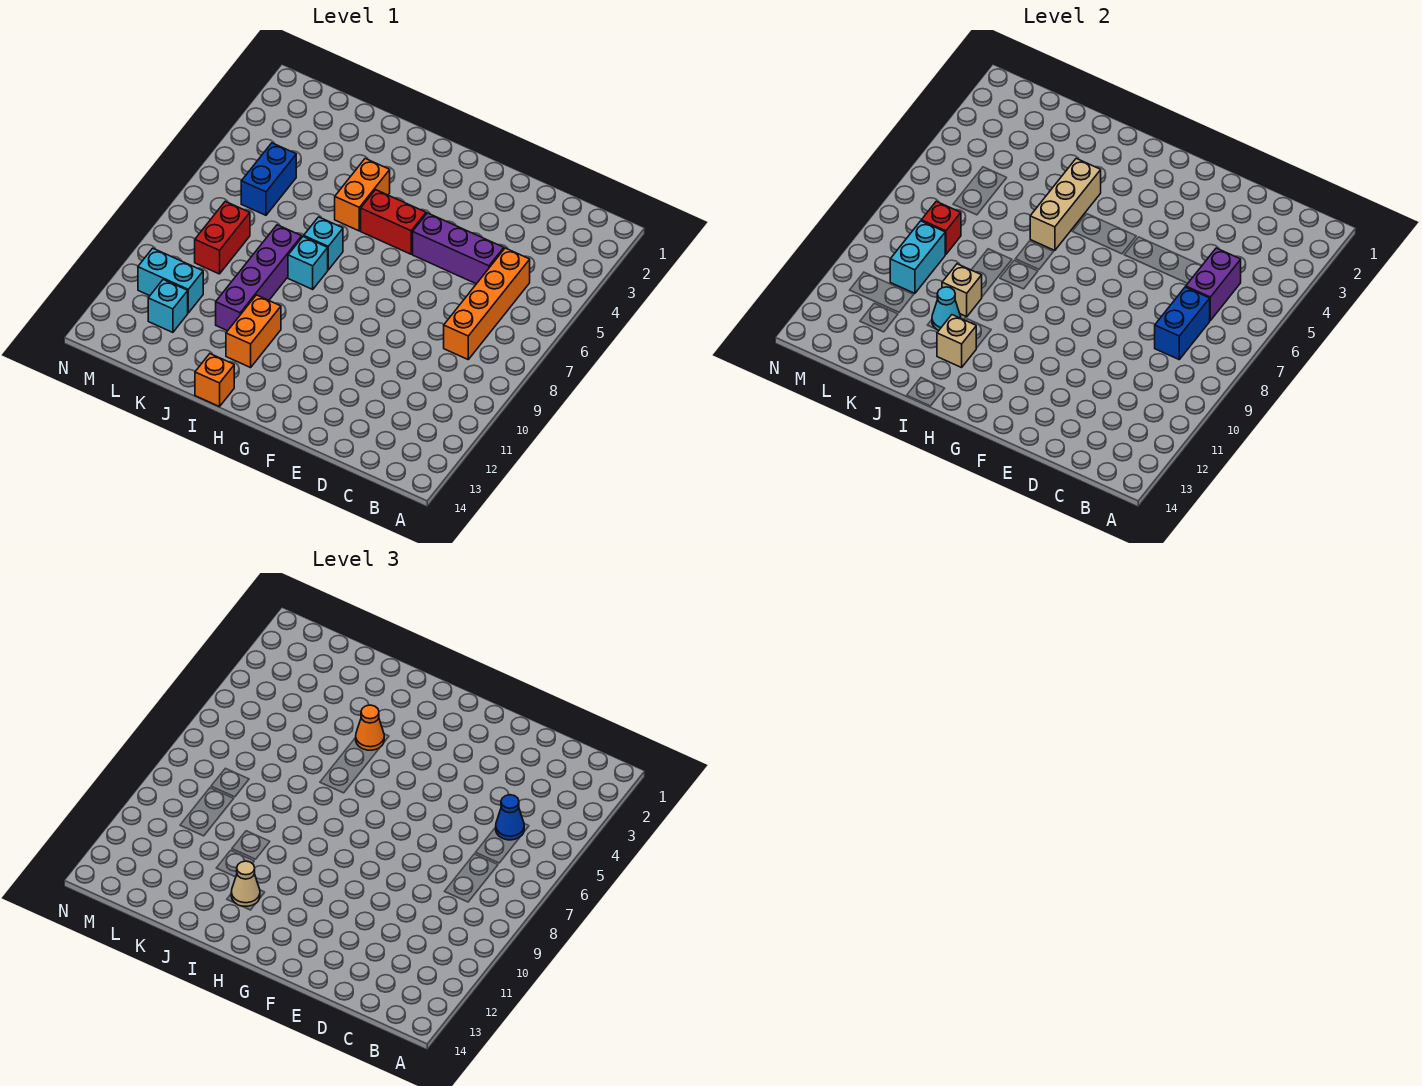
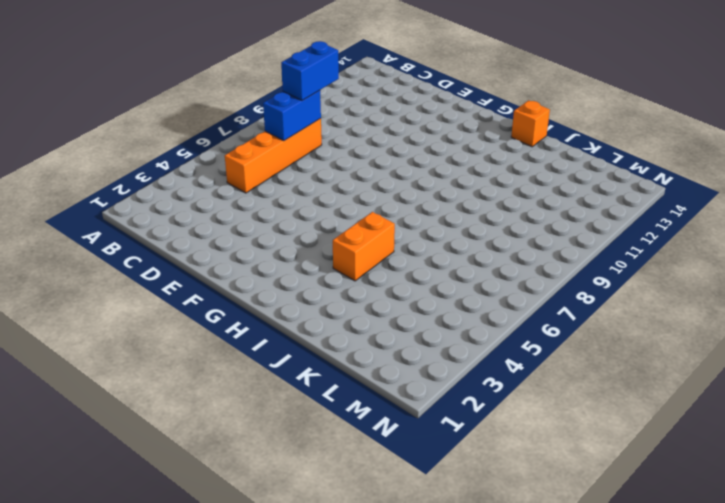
blue brick C8:C9 level 3 -> blue brick L5:L6 level 1
none -> purple brick D5:F5 level 1
none -> red brick G5:H5 level 1
none -> cyan brick I7 level 1

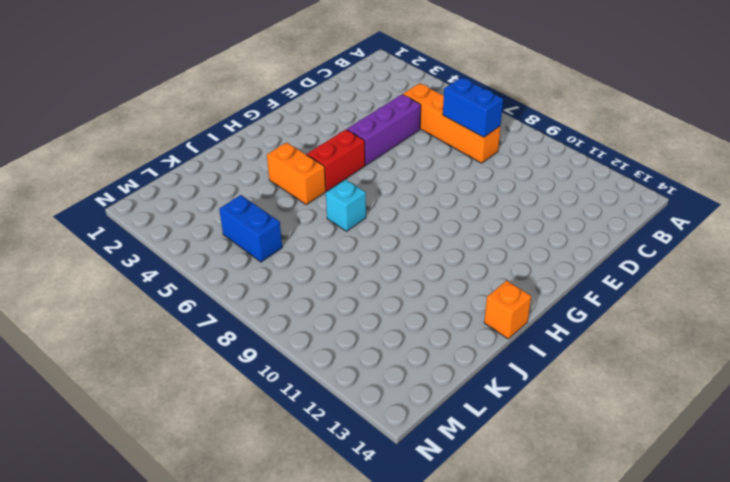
none -> cyan brick I8 level 1
none -> orange brick I11:I12 level 1
none -> purple brick J8:J11 level 1

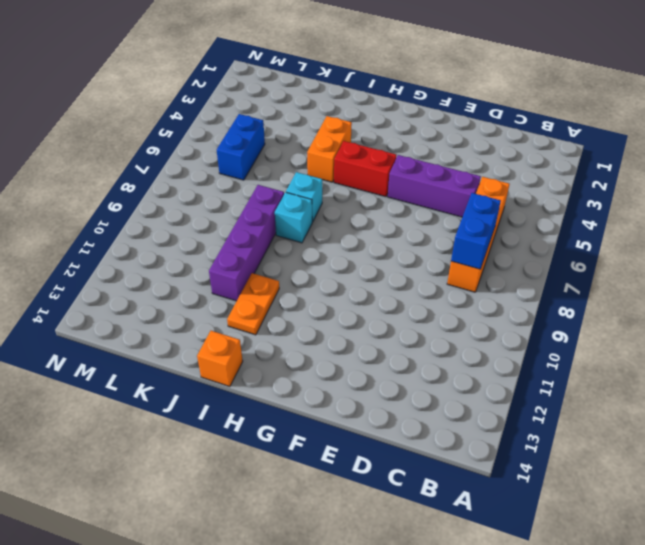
orange plate I11:I12 level 1 -> orange brick I11:I12 level 1
none -> red brick L8:L9 level 1
none -> cyan brick L11:M11 level 1
none -> cyan brick L12 level 1

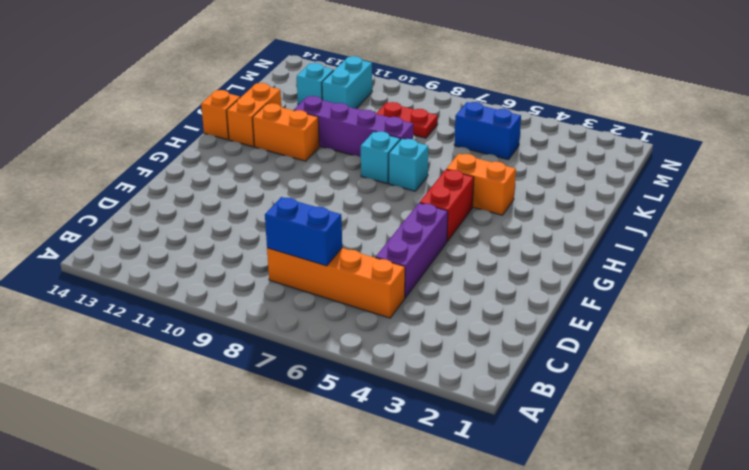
orange brick I13:J13 level 1 -> none
red plate L8:L9 level 1 -> red brick L8:L9 level 1
none -> purple brick C5:C6 level 2
none -> tan brick I4:I6 level 2
none -> tan brick I12 level 2

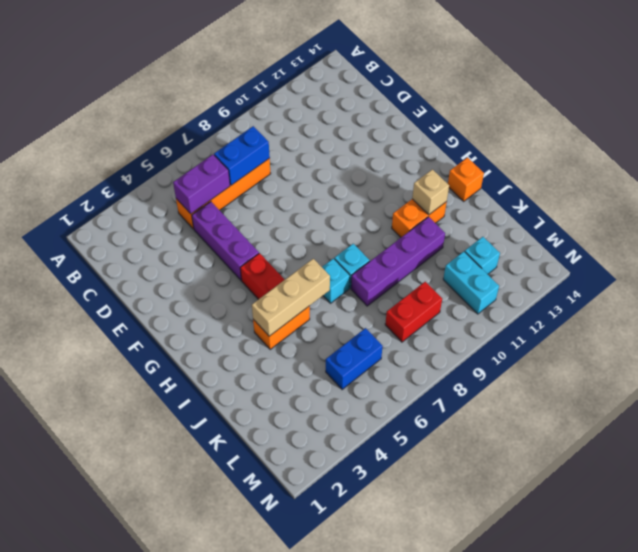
none -> tan brick J10 level 2
none -> cyan cone J11 level 2
none -> red brick L8 level 2

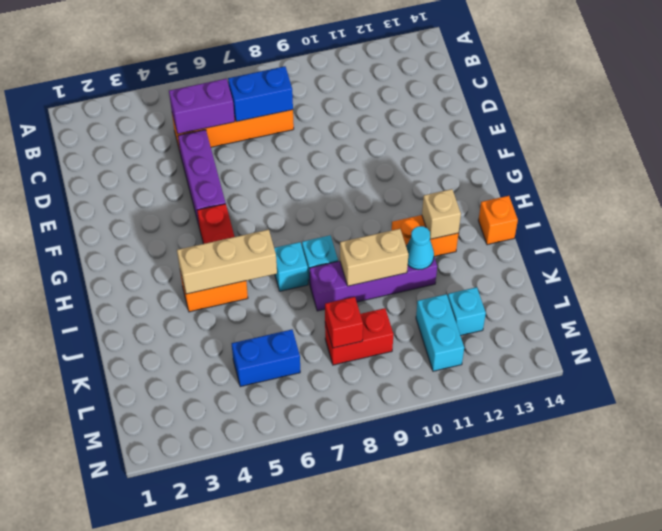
tan brick J9:J10 level 2 -> tan brick J10 level 2
none -> cyan brick L9:L10 level 2
none -> blue cone C5 level 3
none -> orange cone I4 level 3

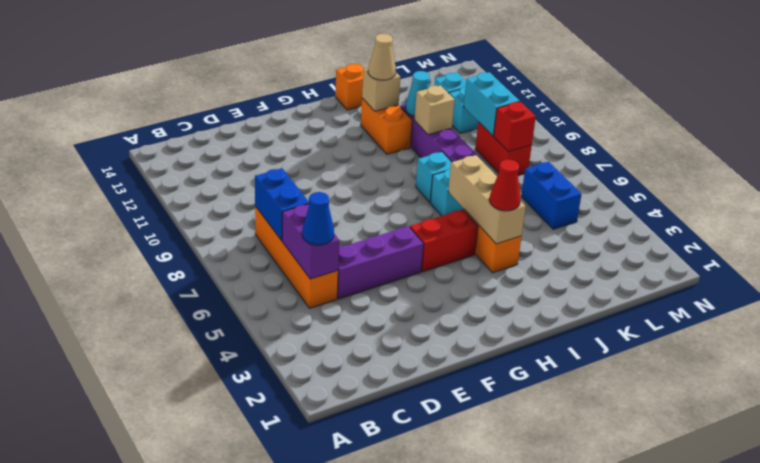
red cone I4 level 3 -> orange cone I4 level 3

